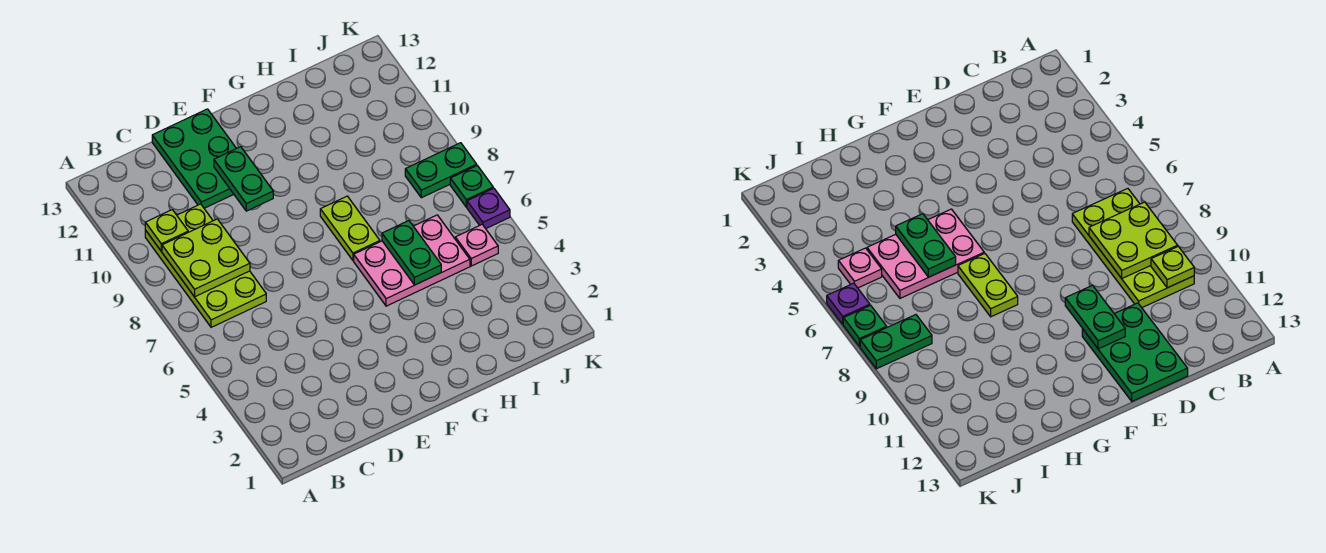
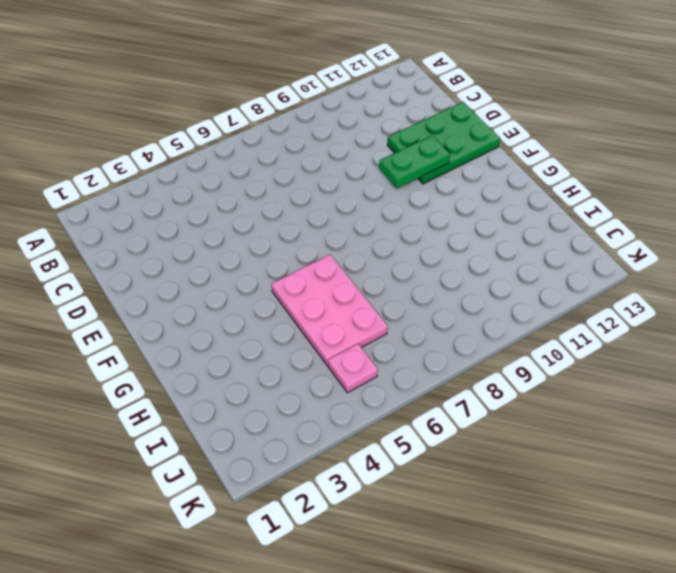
none -> lime plate B7:C10 level 1
none -> lime plate G7:G8 level 1
none -> green plate J8:K8 level 1

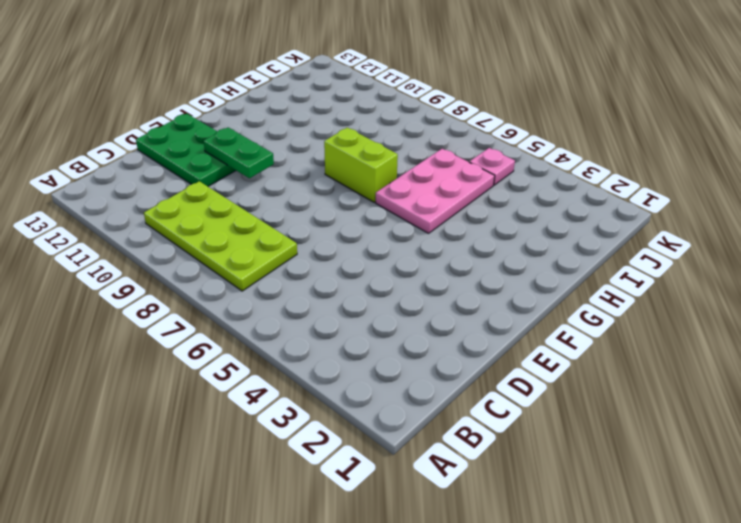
lime brick G7:G8 level 1 -> lime plate G7:G8 level 1
none -> green plate J8:K8 level 1
none -> purple plate K6 level 1
none -> green plate K7 level 1

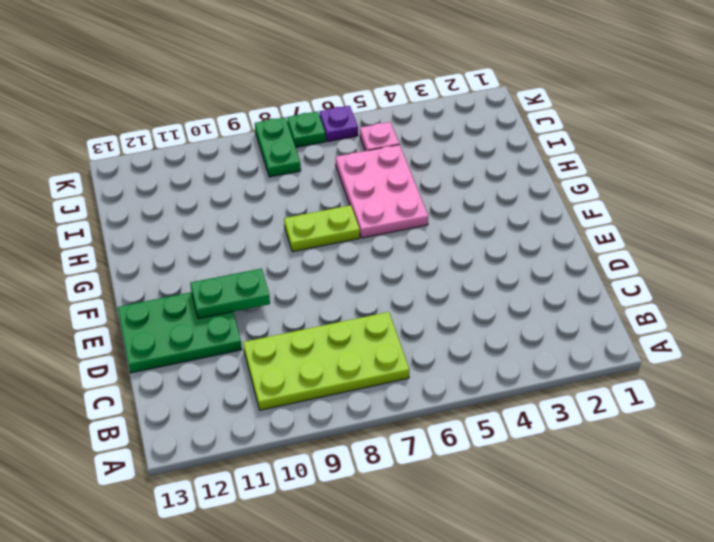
none -> lime plate B8:C9 level 2
none -> lime plate B10 level 2
none -> green plate H5:H6 level 2

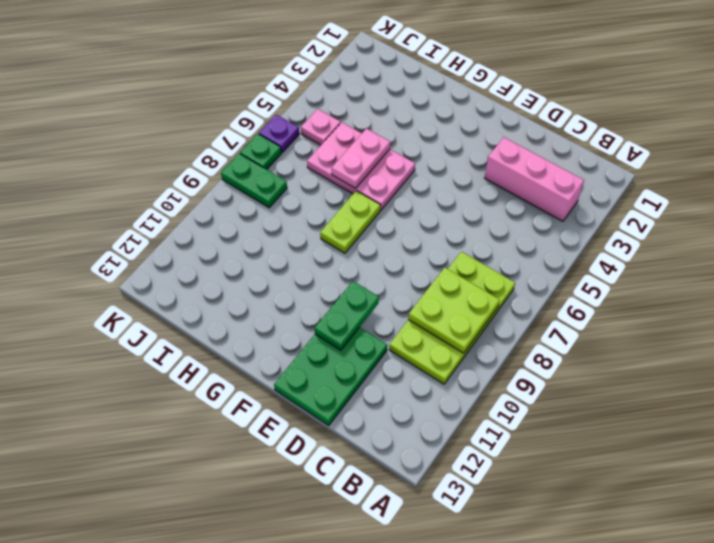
pink brick B3:D3 level 1 -> none
pink plate H5:H6 level 2 -> green plate H5:H6 level 2
none -> lime plate B10 level 2

